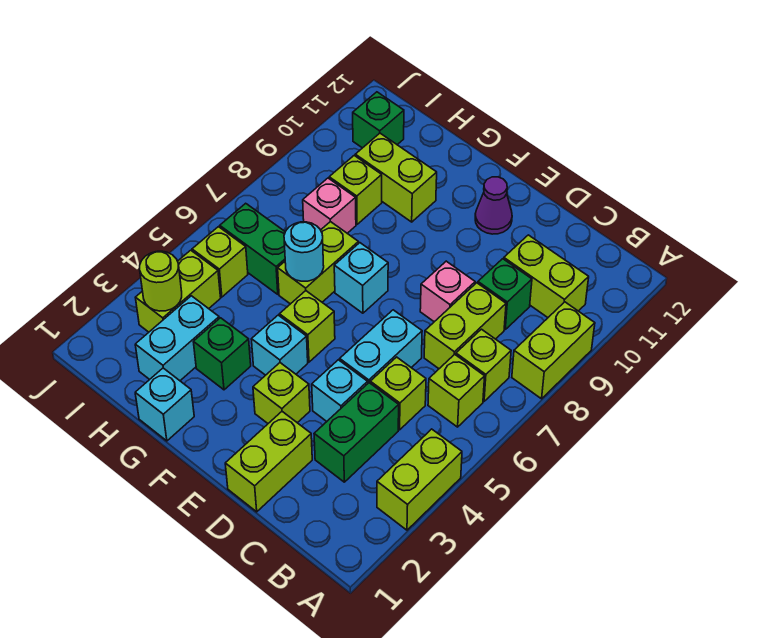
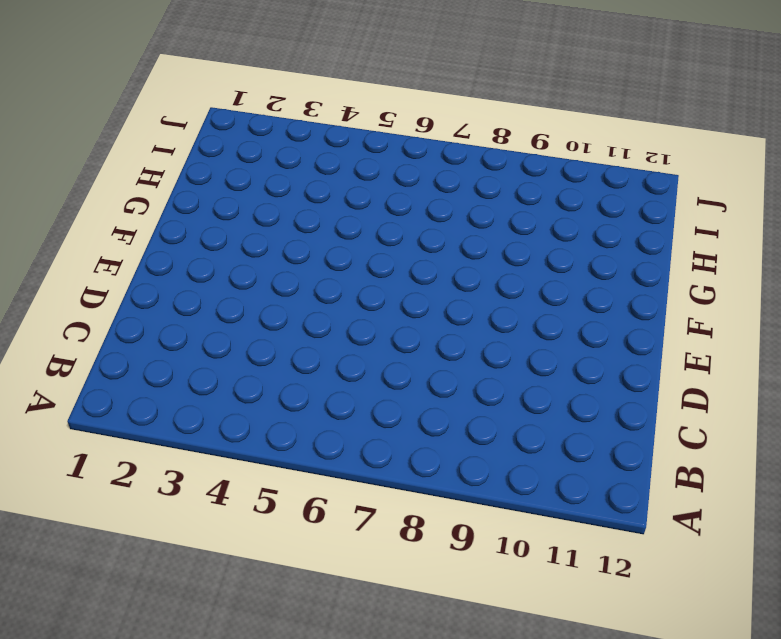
none -> lime brick A3:A4 level 1
none -> lime brick A8:A9 level 1
none -> lime brick B6 level 1
none -> lime brick B7 level 1

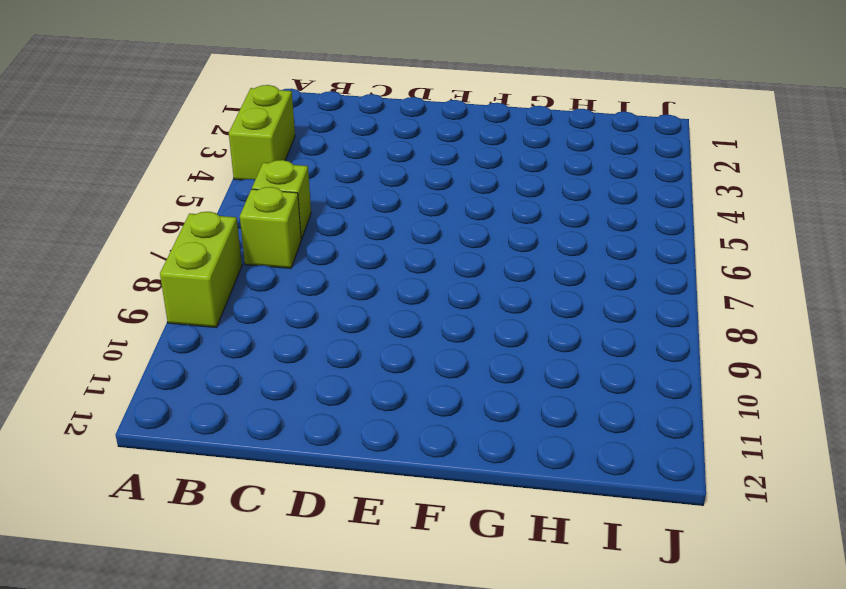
none -> lime brick B10:C10 level 1
none -> green brick C3:C4 level 1
none -> lime brick C5 level 1
none -> lime brick C7:C8 level 1

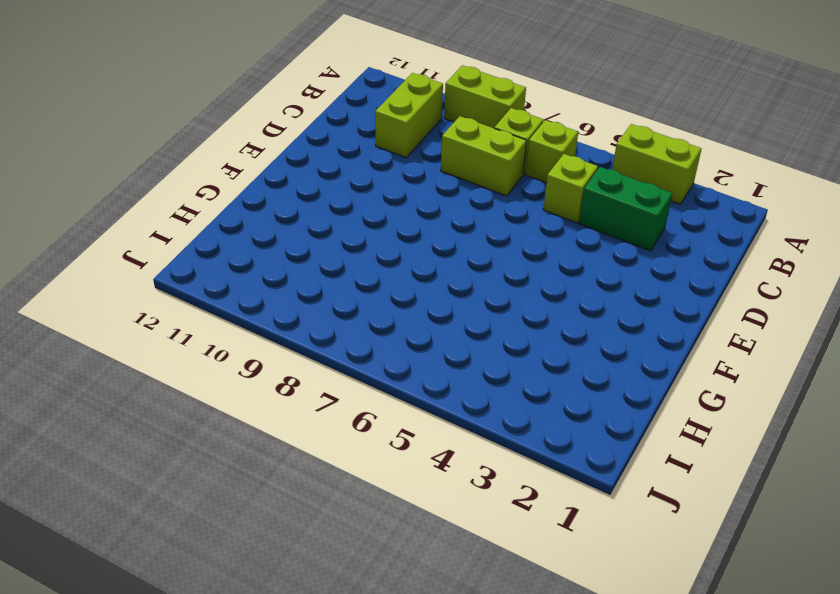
none -> green brick C9 level 1
none -> lime brick D1:D2 level 1
none -> cyan brick D4 level 1
none -> cyan brick D5:D6 level 1

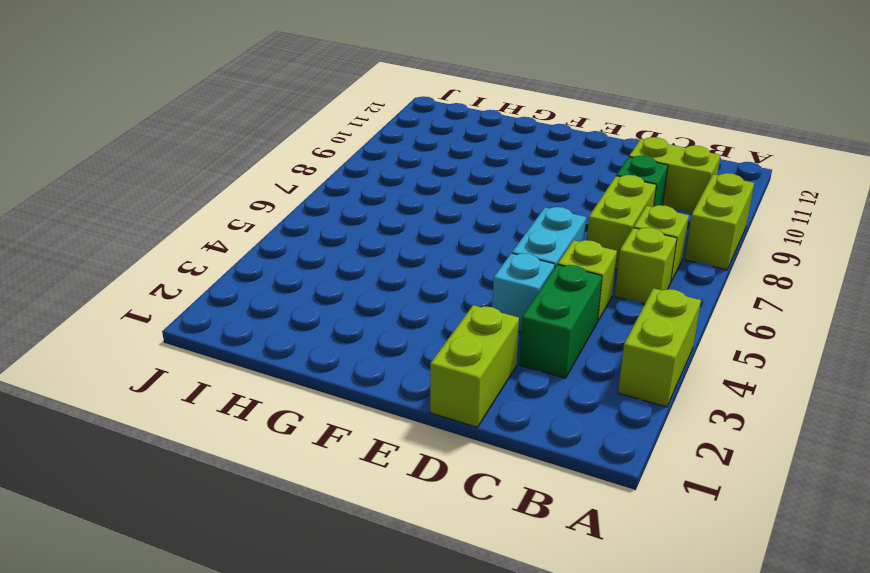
none -> pink brick D8 level 1
none -> lime brick E3 level 1
none -> purple cone E11 level 1
none -> cyan brick F4 level 1

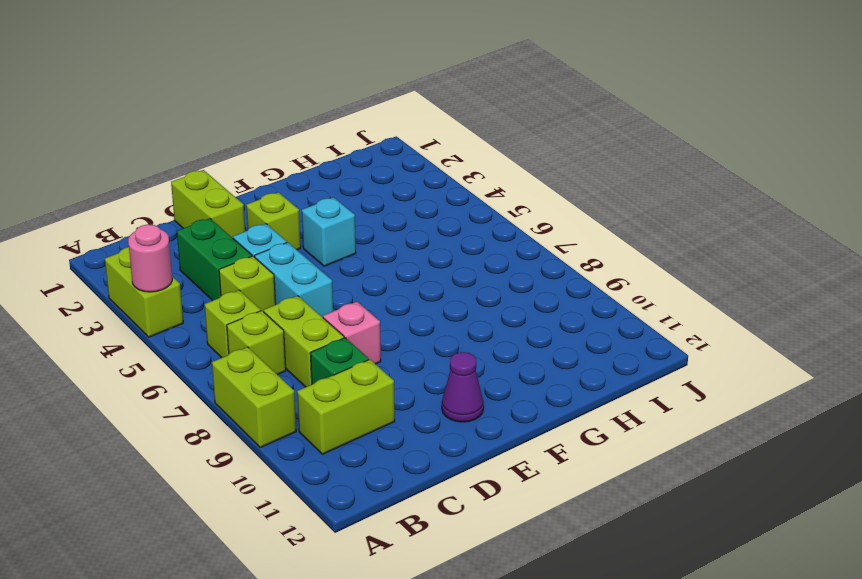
pink round brick A4 level 2 -> none
none -> lime brick F5 level 1
none -> cyan brick F7 level 1
none -> cyan brick G1 level 1
none -> green brick G3 level 1

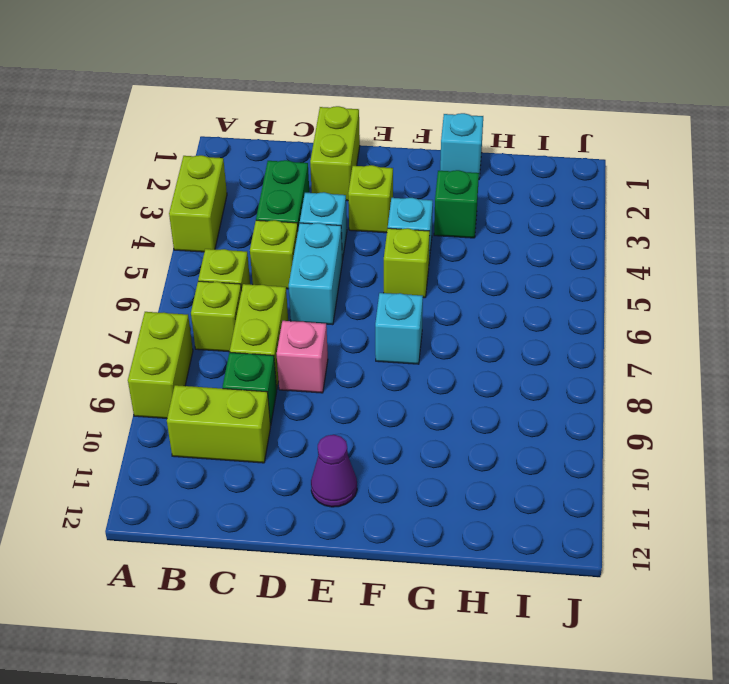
none -> lime brick G6:G7 level 1
none -> lime brick G10:H10 level 1
none -> cyan brick H2:H3 level 1
none -> green brick H6:I6 level 1

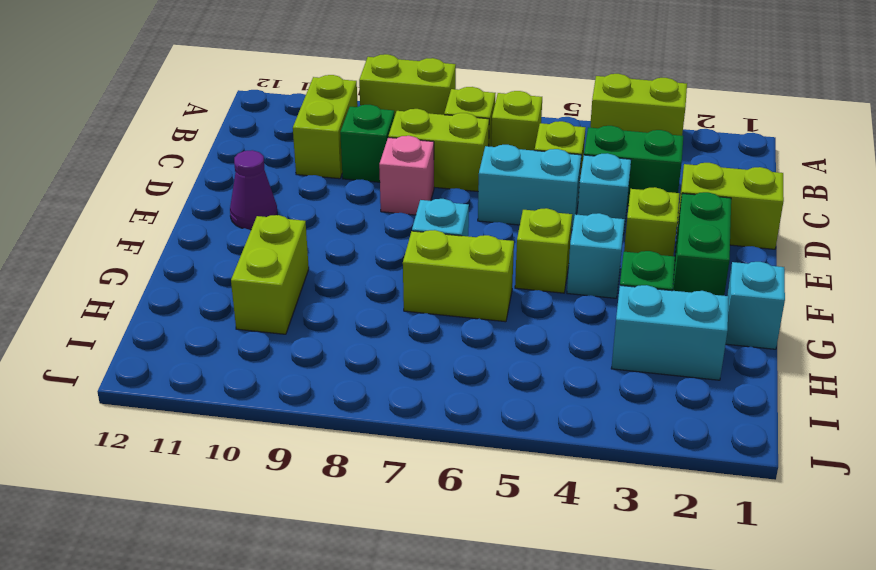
green brick E2:F2 level 1 -> green brick H6:I6 level 1
none -> pink brick H8 level 1
none -> lime brick H9 level 1
none -> lime brick I3:I4 level 1
none -> lime brick I5 level 1

